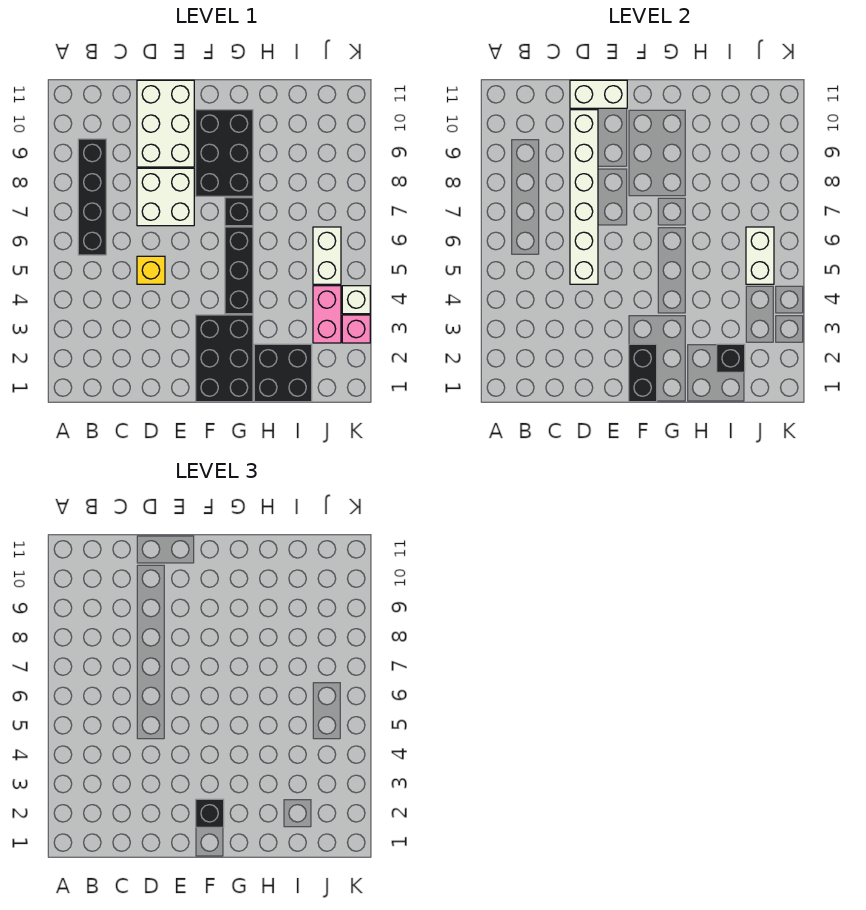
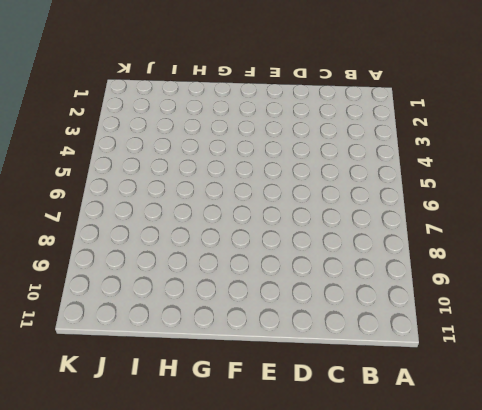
none -> black brick B6:B9 level 1
none -> yellow brick D5 level 1
none -> white brick D7:E8 level 1

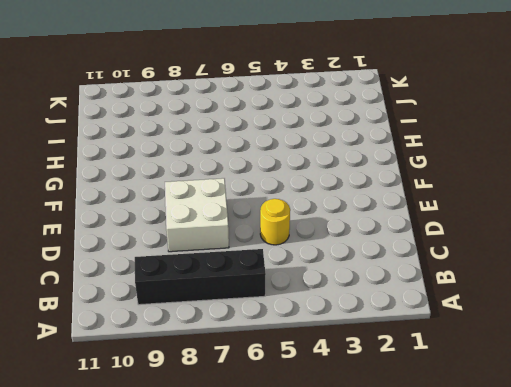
yellow round brick D5 level 1 -> yellow brick D5 level 1
none -> white brick D9:E11 level 1
none -> black brick F1:G3 level 1
none -> black brick F8:G10 level 1

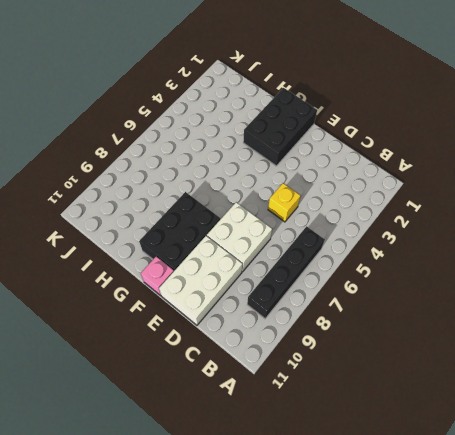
pink brick F11 level 1 -> pink brick K3 level 1
none -> black brick G4:G6 level 1
none -> black brick G7 level 1
none -> black brick H1:I2 level 1

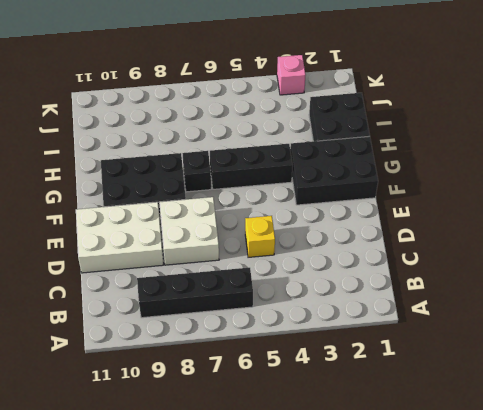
none -> pink brick J3:J4 level 1
none -> white brick J5:J6 level 1
none -> white brick K4 level 1

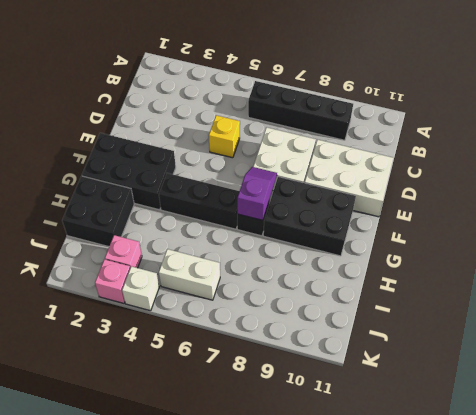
purple slope F7:G7 level 2 top G -> none
pink brick J3 level 1 -> pink brick J3:J4 level 1
none -> white brick D5:D10 level 2
none -> white brick D11:E11 level 2
none -> black brick F1:F2 level 2

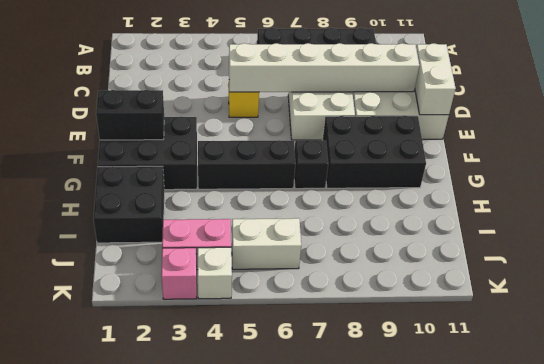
none -> black brick I2 level 2
none -> white brick J5:J6 level 2
none -> black brick F2 level 3

